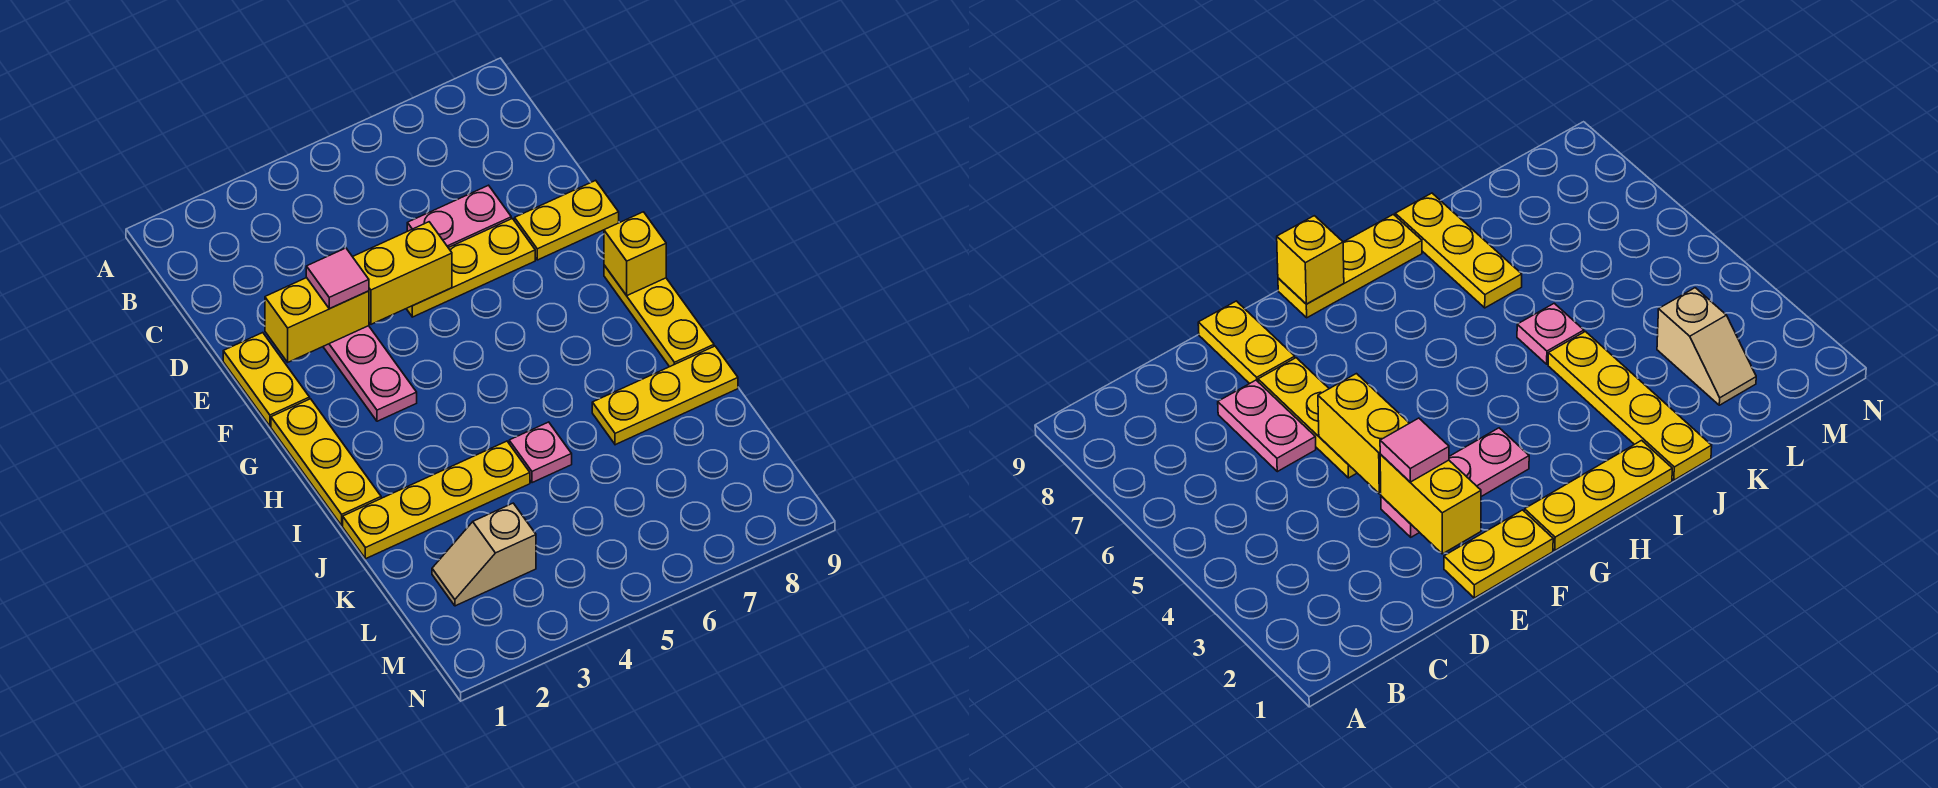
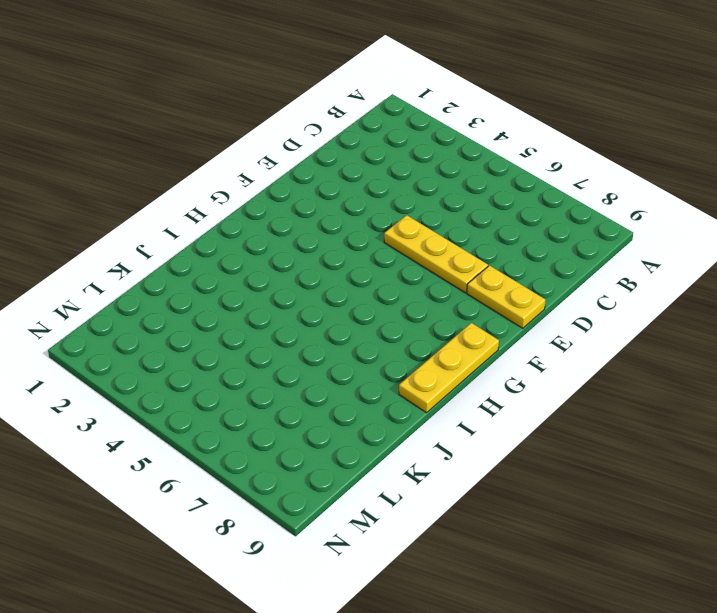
none -> pink plate D6:D7 level 1
none -> yellow plate E1:F1 level 1
none -> pink plate E3:G3 level 1

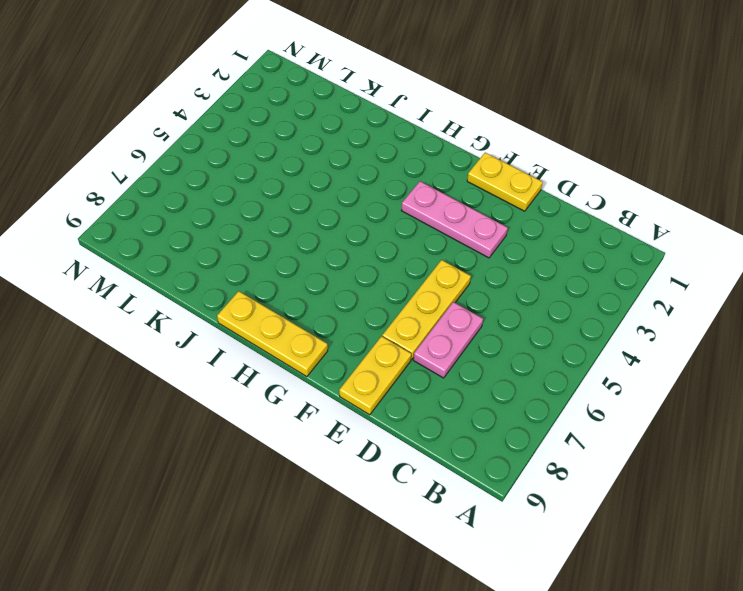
none -> yellow plate G1:I1 level 1
none -> yellow plate J1:J4 level 1
none -> pink plate J5 level 1

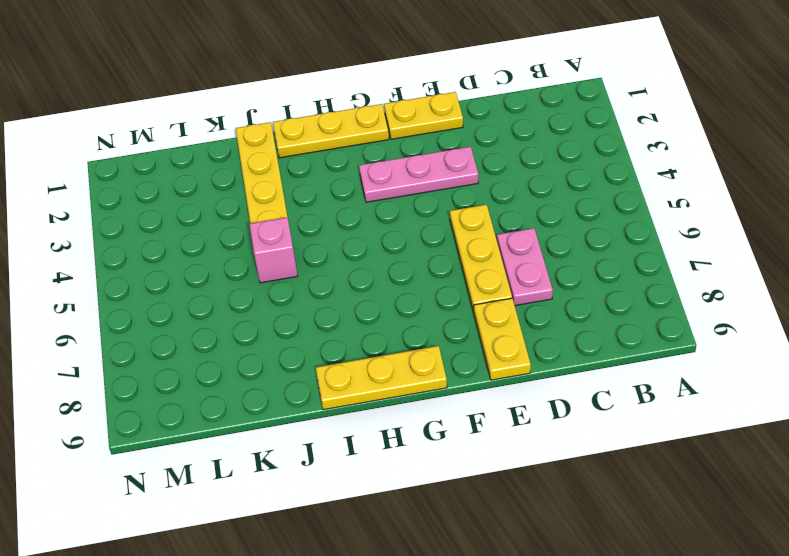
pink brick J5 level 1 -> pink plate J5 level 1
none -> yellow plate J7:J9 level 1
none -> tan slope L2:L3 level 1 top 3
none -> yellow brick E2:E3 level 2

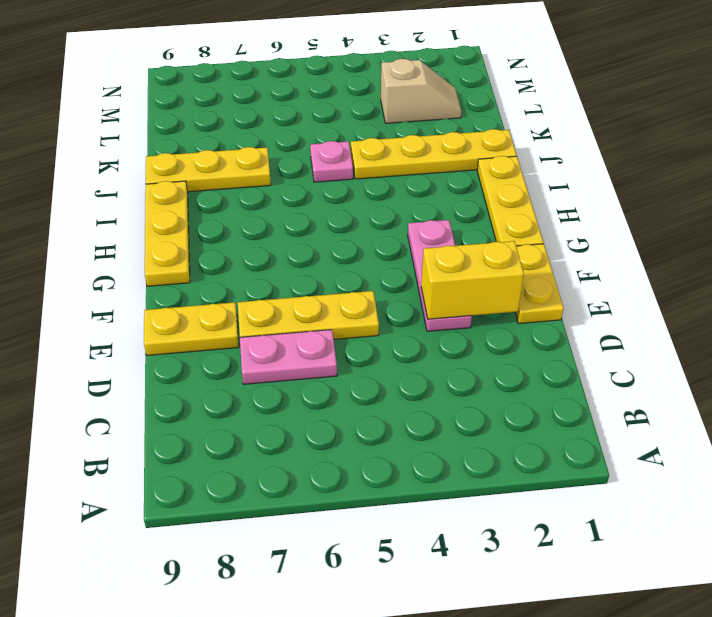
none -> yellow brick E4:E5 level 2
none -> yellow brick G9 level 2
none -> pink tile E3 level 3

